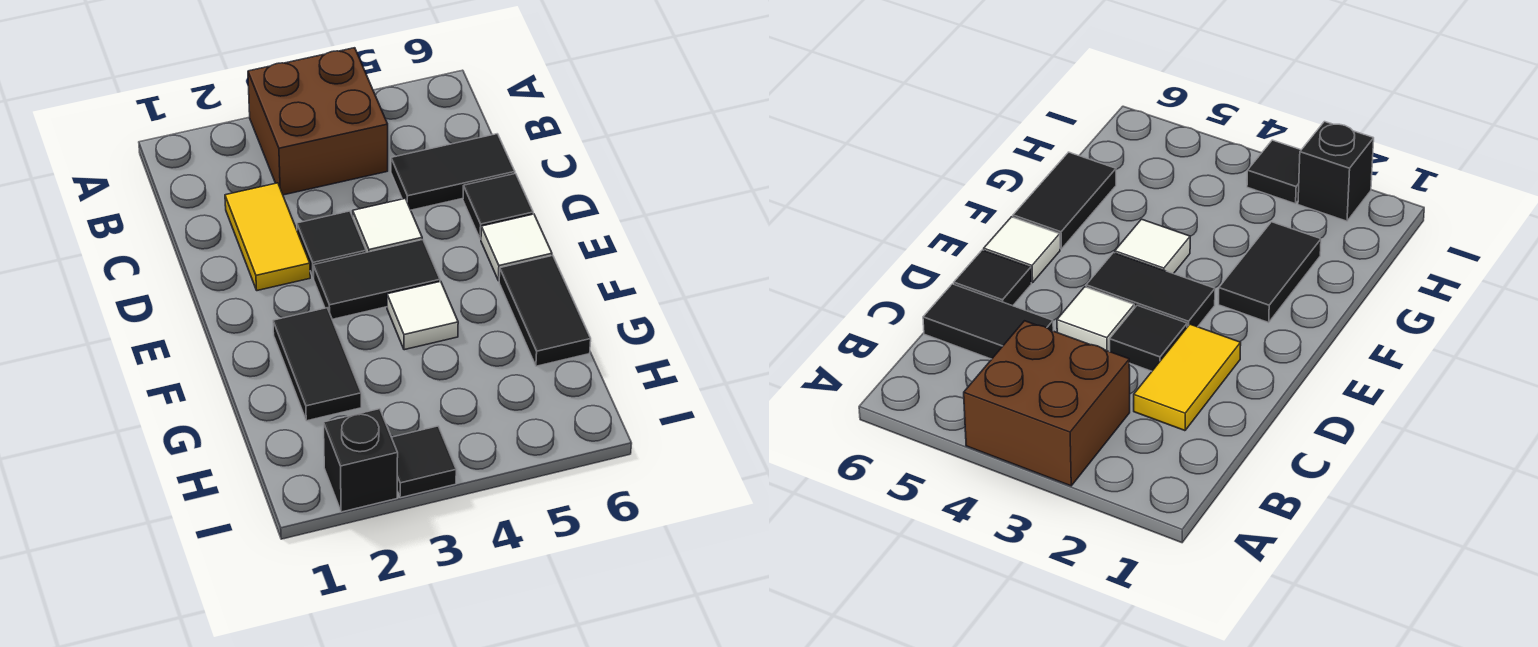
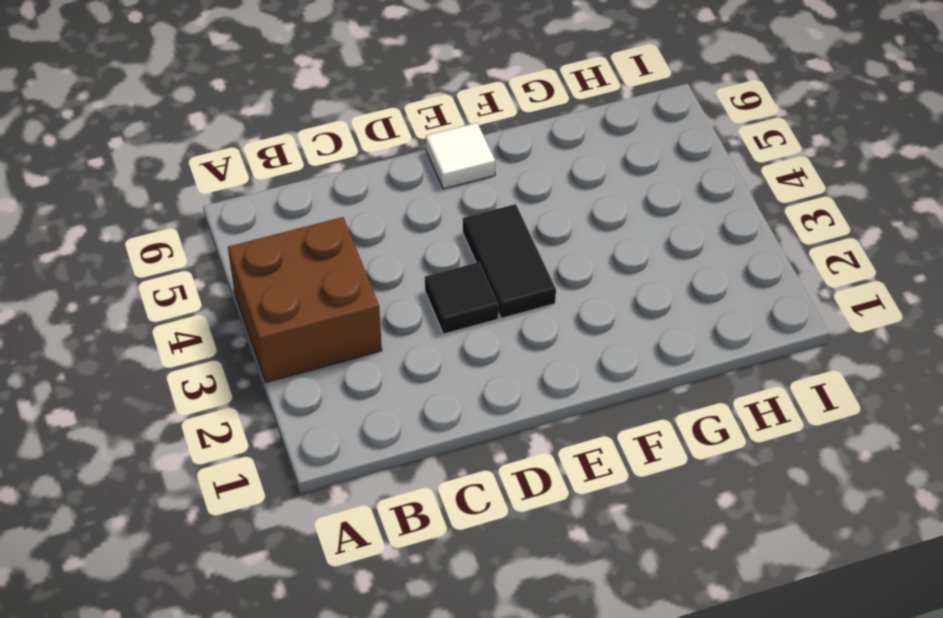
none -> yellow tile C2:D2 level 1
none -> black tile C5:C6 level 1
none -> white tile D4 level 1

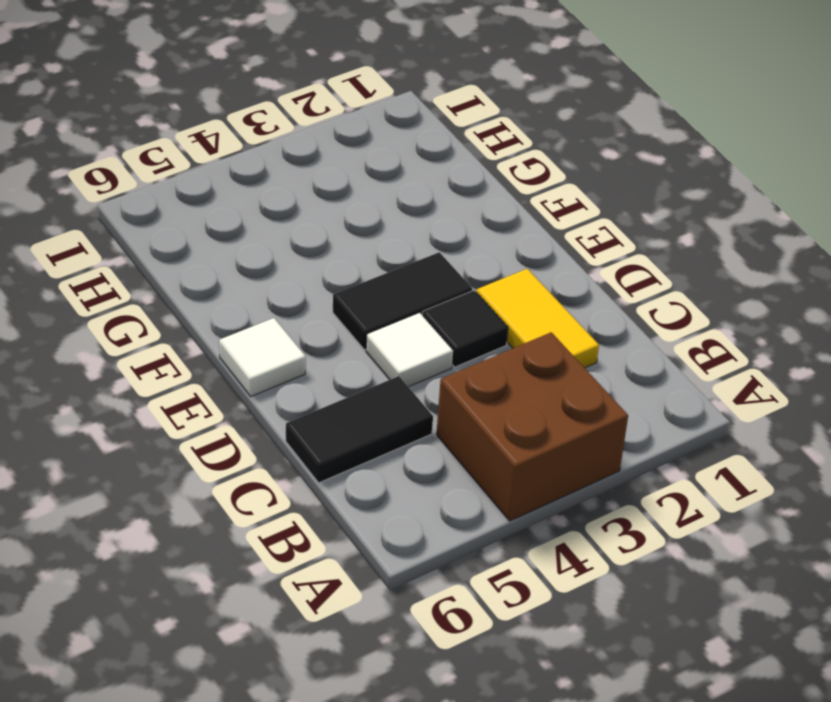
none -> black tile D6 level 1
none -> black tile F2:G2 level 1
none -> white tile F4 level 1

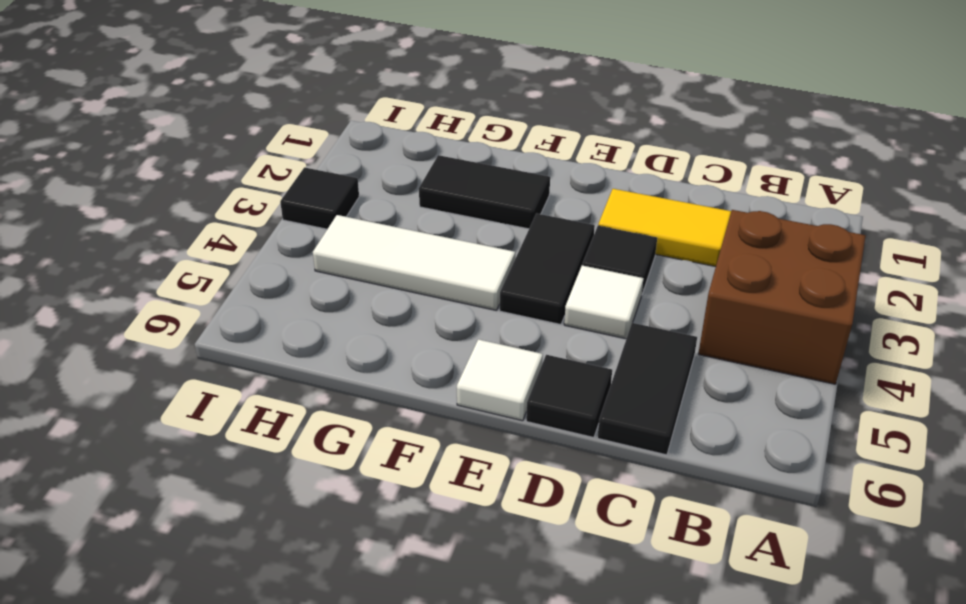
white tile F4:H4 level 1 -> white tile F4 level 1
none -> black tile F6:G6 level 1
none -> black brick I2 level 1

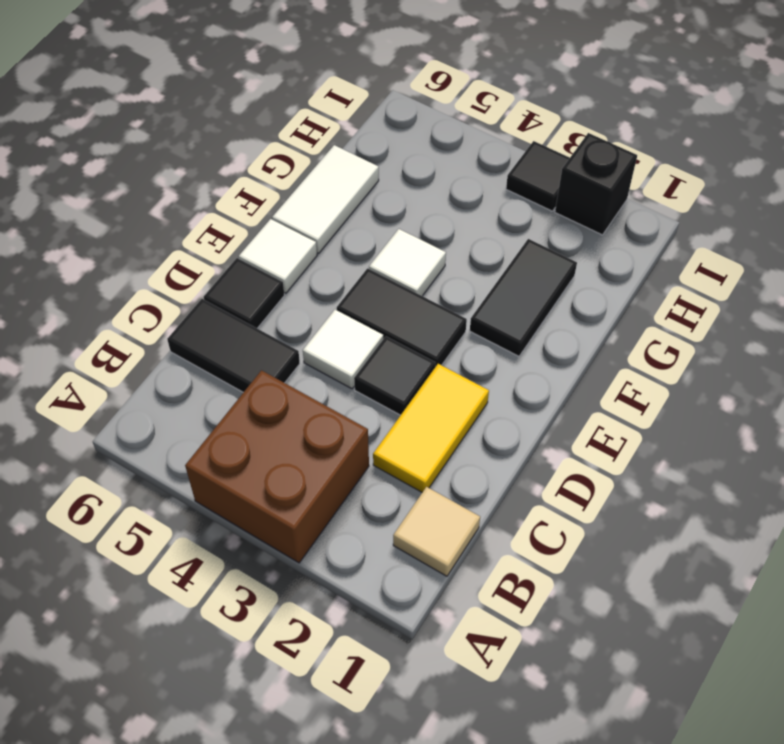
tan tile B1 level 1 -> none
white tile F6:G6 level 1 -> black tile F6:G6 level 1

